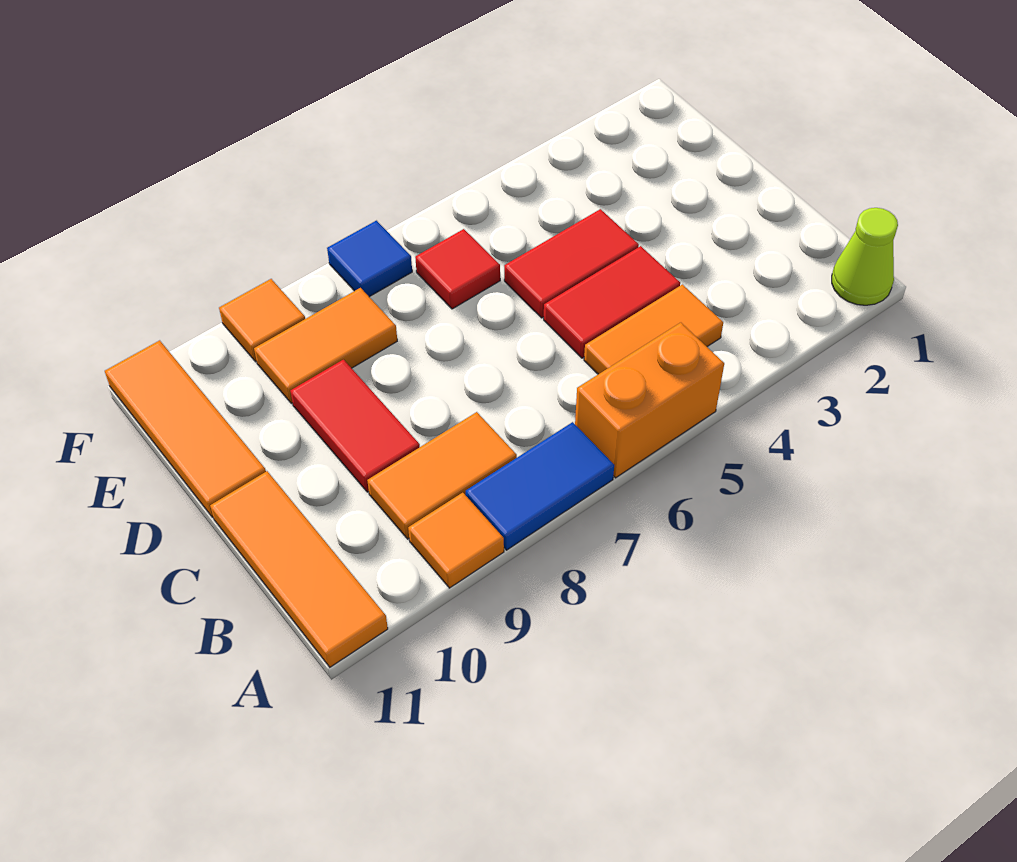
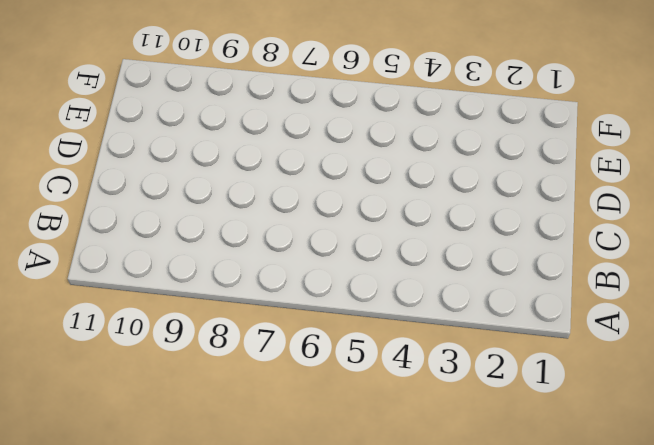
none -> lime cone A1 level 1
none -> orange brick A5:A6 level 1
none -> blue tile A7:A8 level 1

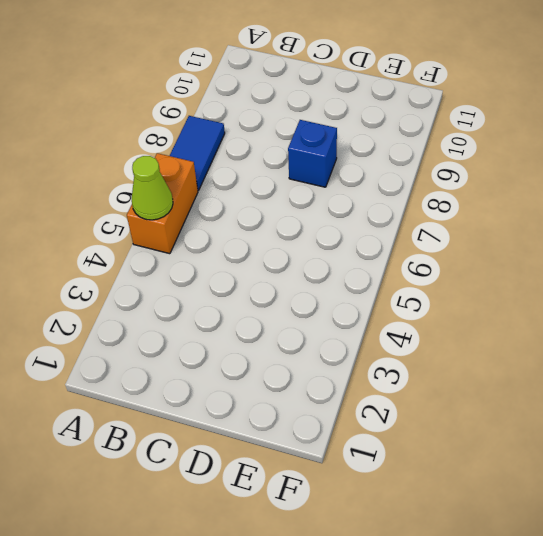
lime cone A5 level 2 -> lime cone A1 level 1
blue brick D8 level 1 -> none
none -> orange tile A9 level 1
none -> orange tile A11:C11 level 1
none -> orange tile B4:B5 level 1

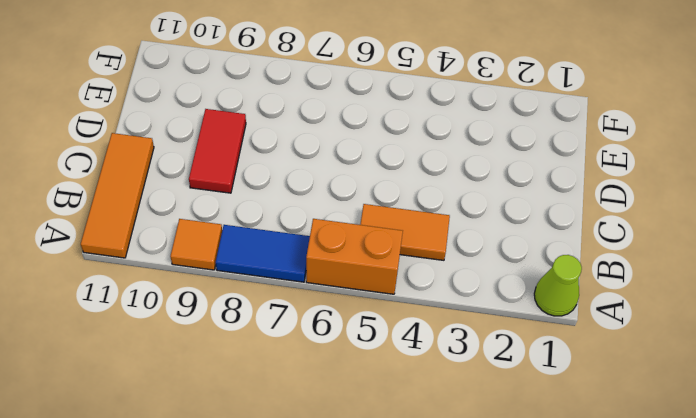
none -> orange tile B8:B9 level 1
none -> red tile C4:C5 level 1
none -> red tile D4:D5 level 1

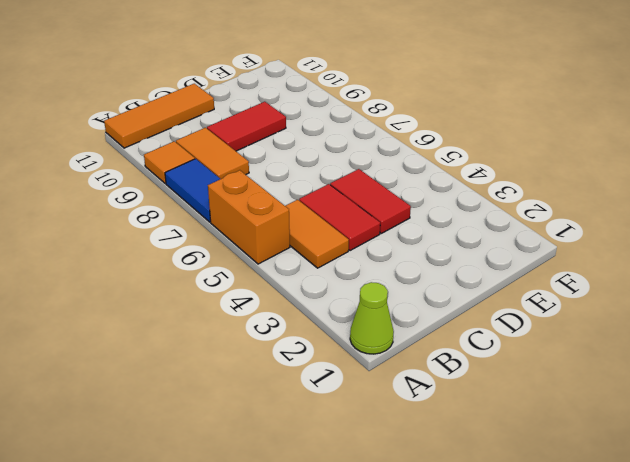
none -> orange tile D11:F11 level 1
none -> red tile E6 level 1
none -> orange tile E8:E9 level 1

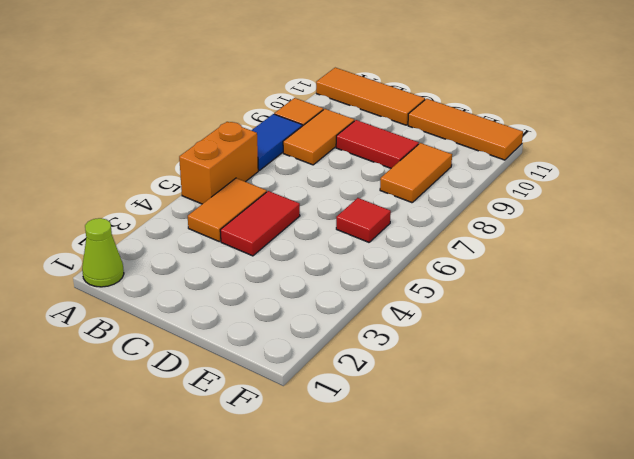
none -> red tile D4:D5 level 1
none -> blue tile F7 level 1
none -> orange tile F9 level 1

